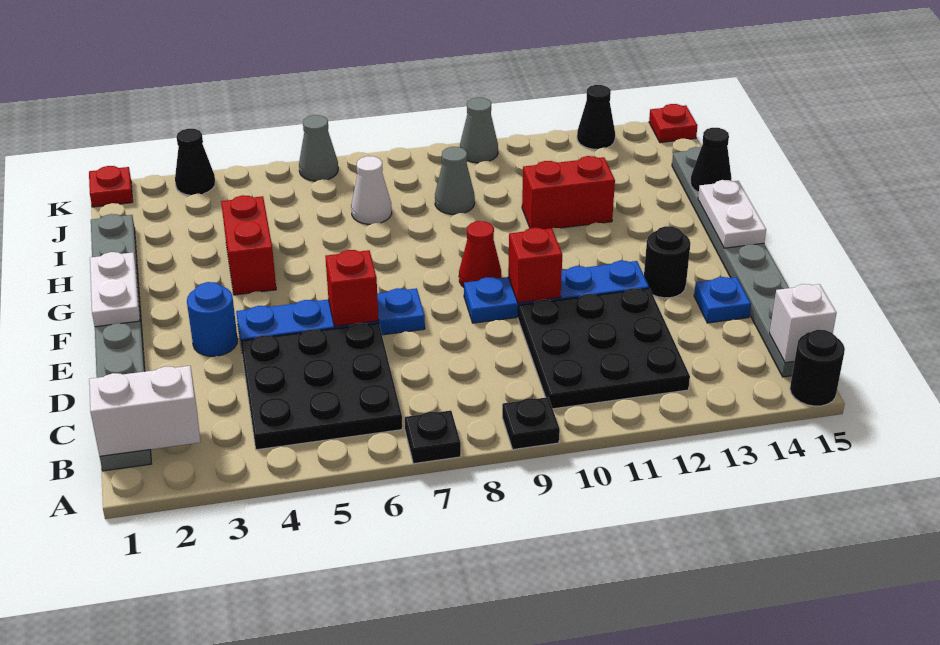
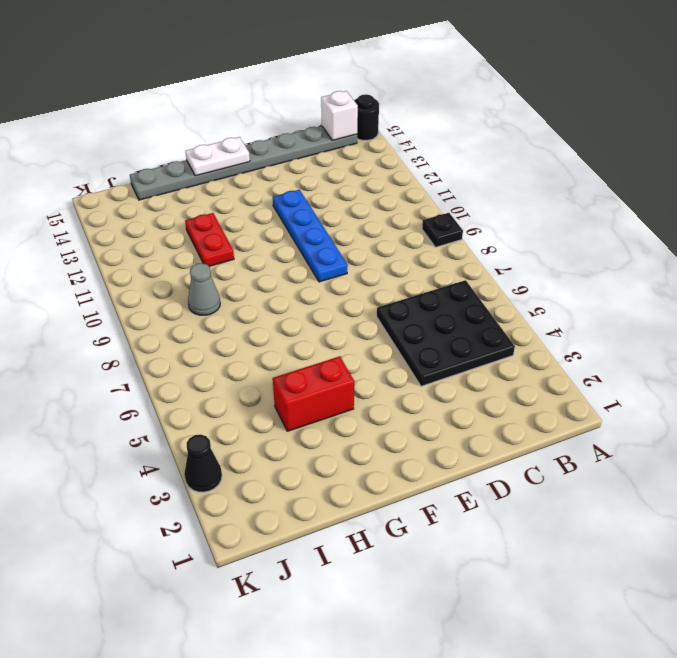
red plate H11:H12 level 1 -> red brick H11:H12 level 1
none -> black plate A7 level 1
none -> grey plate B1:I1 level 1
none -> black plate B10:D12 level 1
none -> blue plate D14 level 1

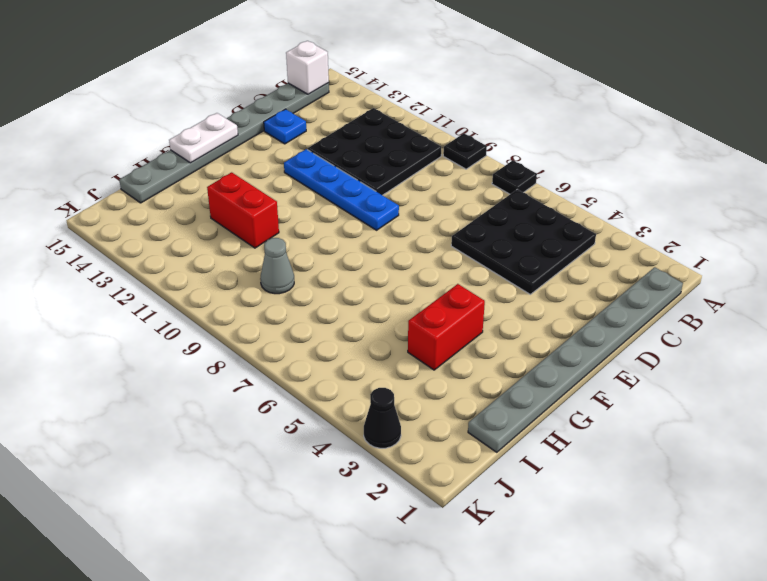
none -> black round brick A15 level 1
none -> blue round brick E3 level 1
none -> blue plate E4:E7 level 1
none -> black round brick E13 level 1

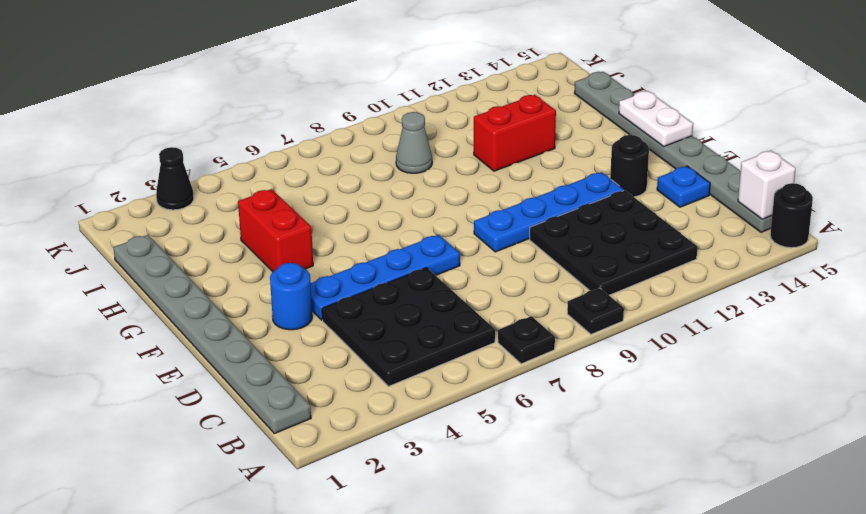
none -> red cone F9 level 1
none -> white cone I7 level 1
none -> red plate K1 level 1
none -> grey cone K6 level 1

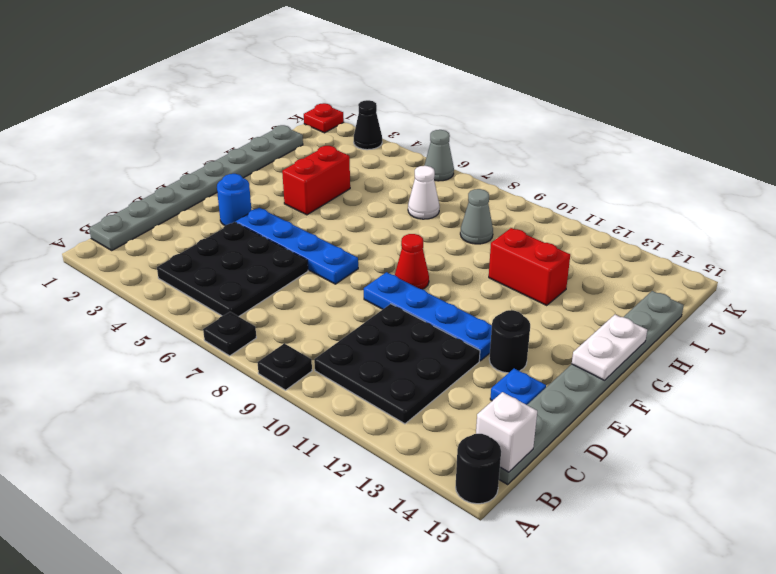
none -> grey cone K10 level 1
none -> black cone K13 level 1
none -> red plate K15 level 1
none -> white brick B1:B2 level 2

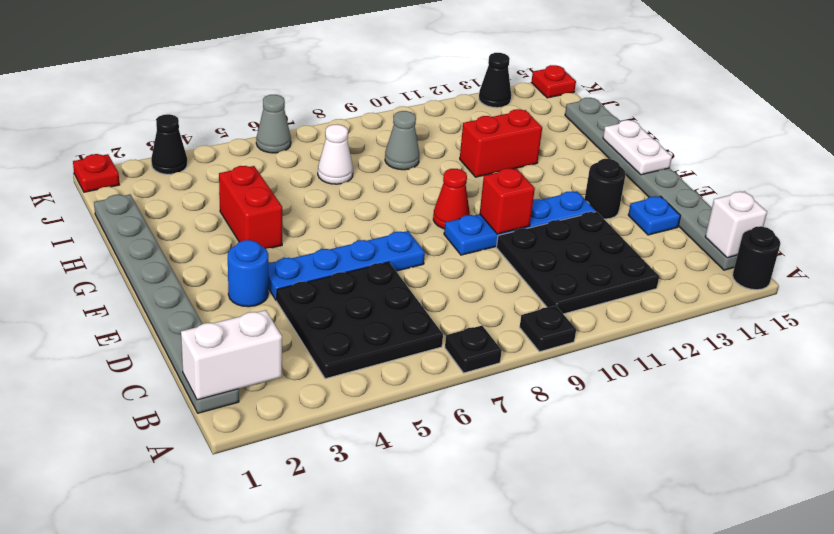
none -> grey cone K10 level 1
none -> red brick E6 level 2
none -> white plate F1:G1 level 2
none -> black cone H15 level 2

